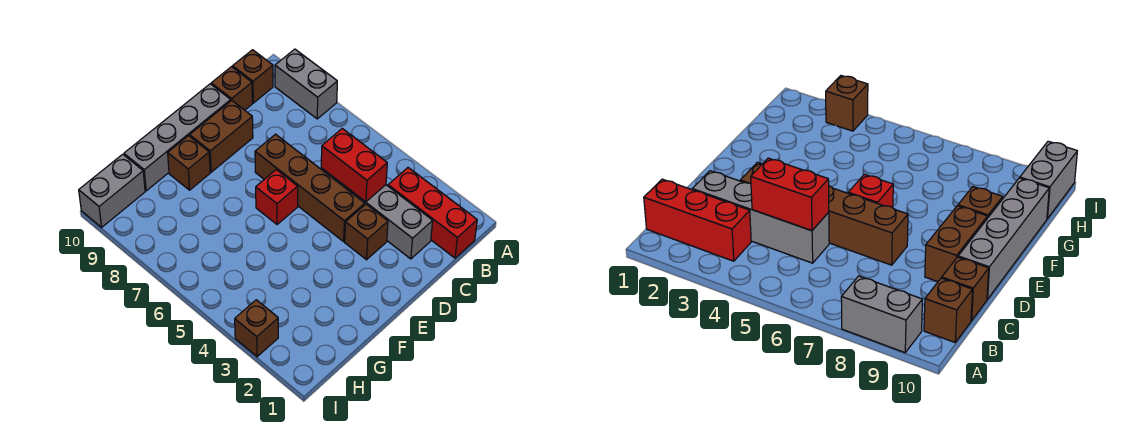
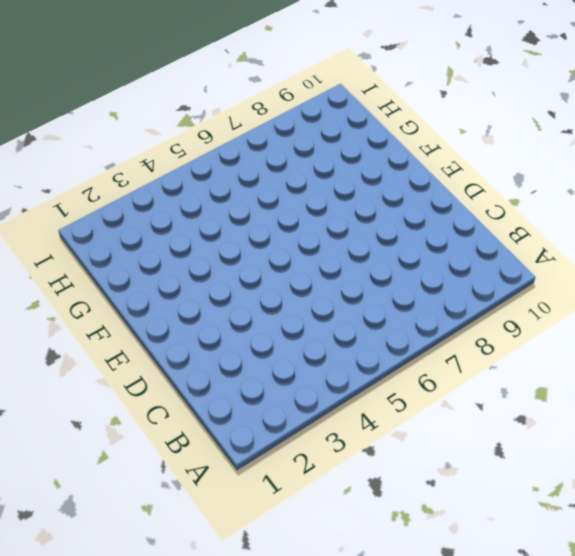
none -> grey brick A8:A9 level 1
none -> red brick B1:B3 level 1
none -> brown brick B10 level 1

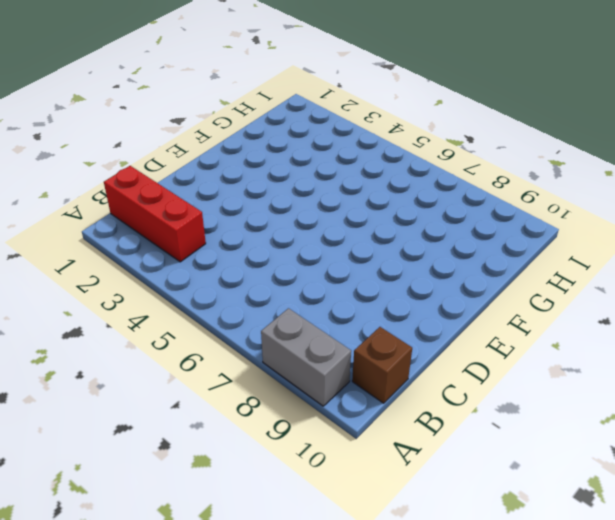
none -> grey brick C2:C5 level 1
none -> brown brick C10 level 1
none -> brown brick D3 level 1

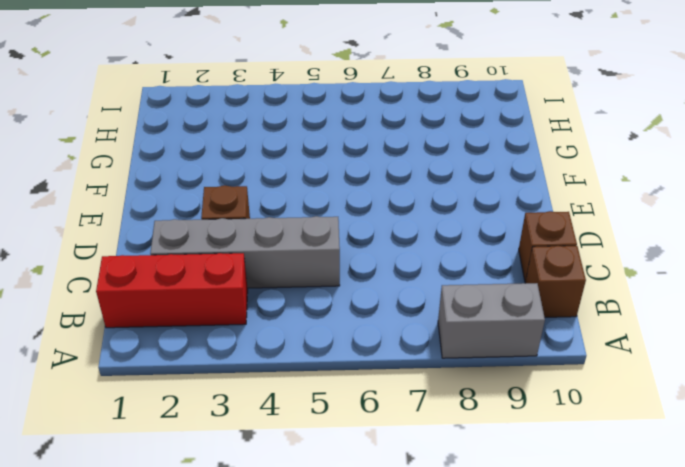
none -> brown brick D4:D7 level 1
none -> brown brick D9:E9 level 1
none -> grey brick D10:G10 level 1

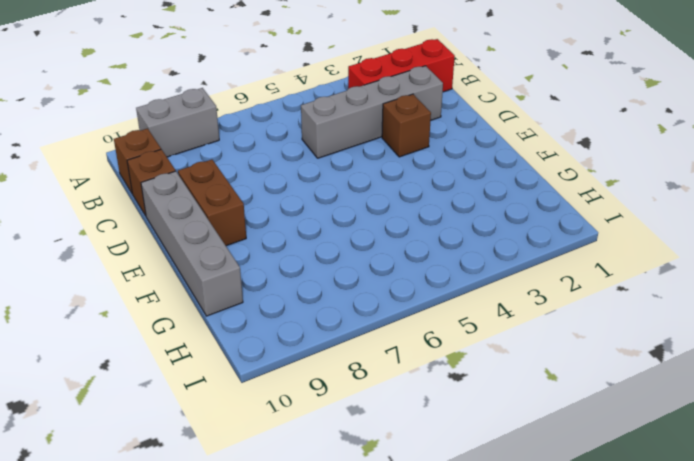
none -> brown brick D4:D7 level 1
none -> red brick E6 level 1
none -> brown brick F9 level 1

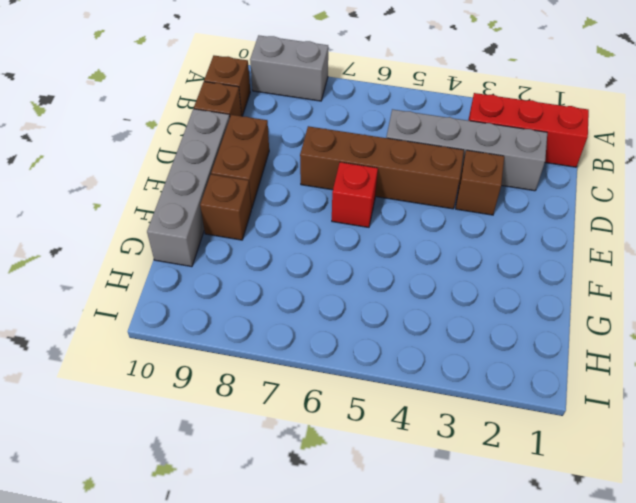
none -> grey brick H10:I10 level 1
none -> brown brick I3 level 1
none -> red brick C4:C5 level 2

